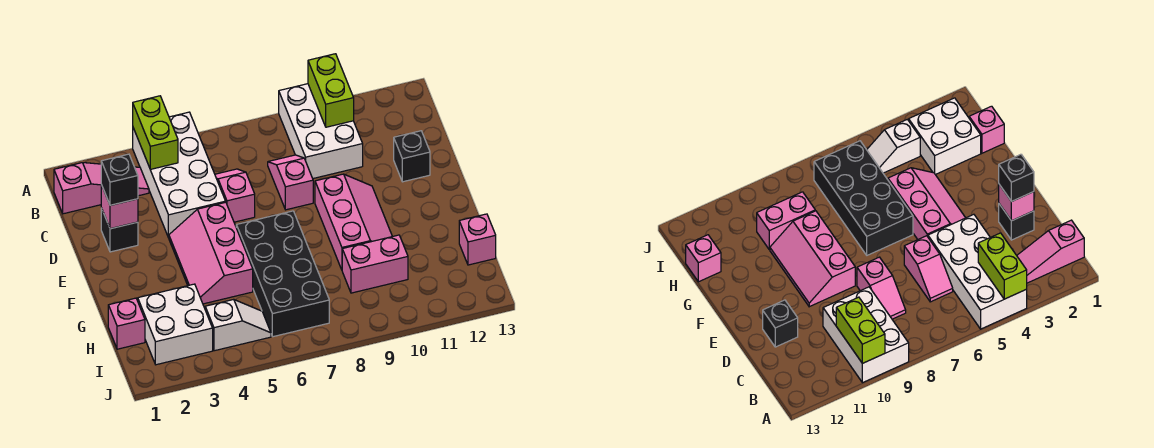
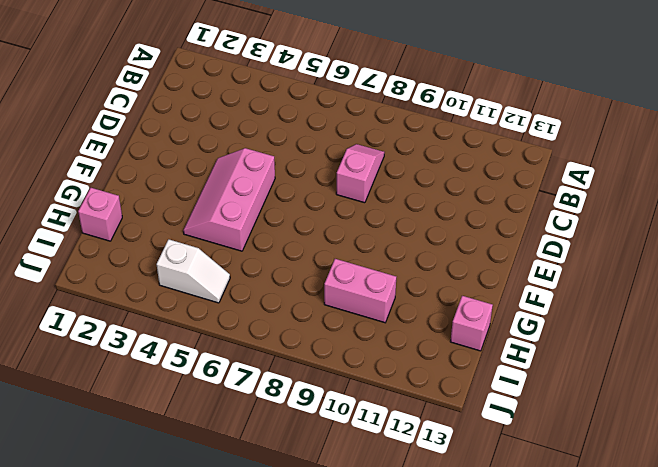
none -> white brick A4:D5 level 1
none -> white brick A9:C10 level 1
none -> pink slope B1:B3 level 1 top 1

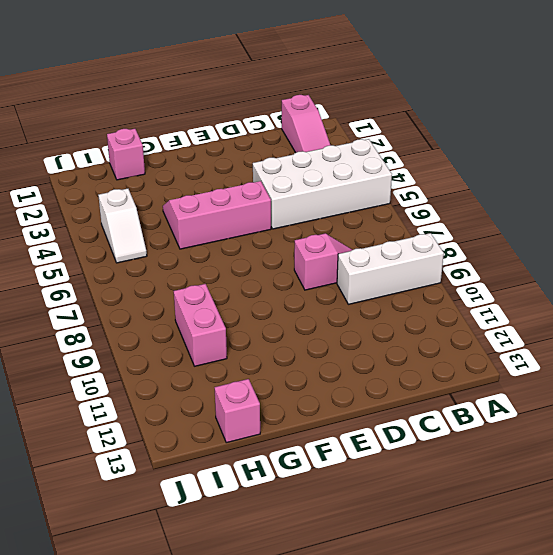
white brick A9:C9 level 1 -> white brick A9:C10 level 1
none -> pink slope C6:D6 level 1 top D
none -> black brick D2 level 1
none -> black brick D12 level 1

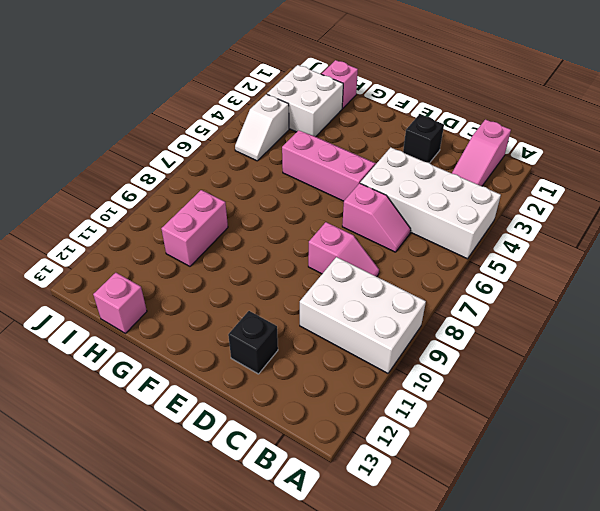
none -> pink slope E9:G10 level 1 top 9
none -> black brick F6:I7 level 1
none -> lime brick A4:B4 level 2

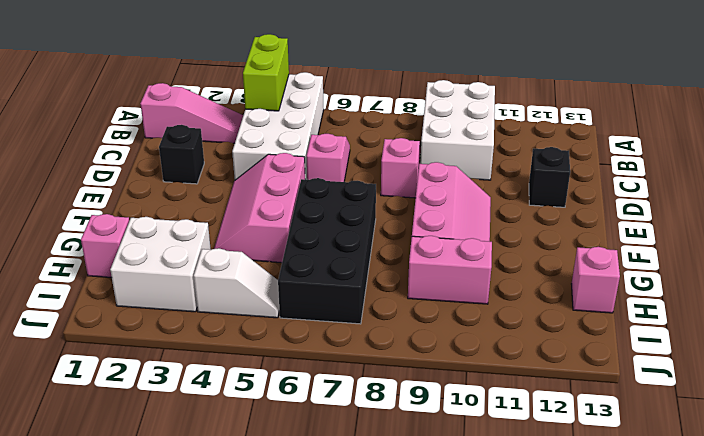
none -> lime brick A10:B10 level 2
none -> pink brick D2 level 2
none -> black brick D2 level 3

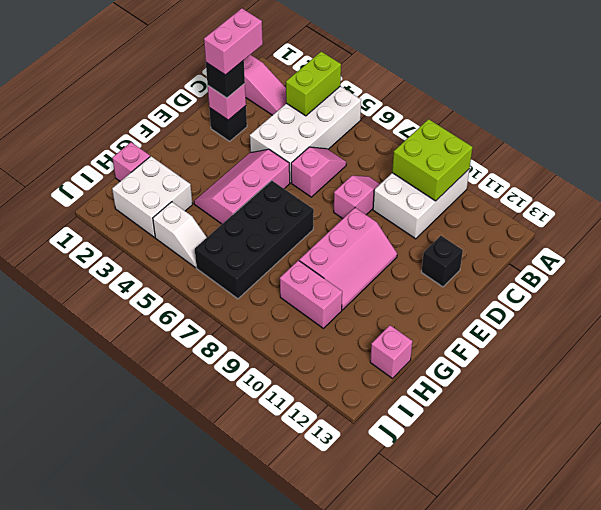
lime brick A9:B10 level 2 -> lime brick A10:B10 level 2
pink brick C2:D2 level 4 -> none

